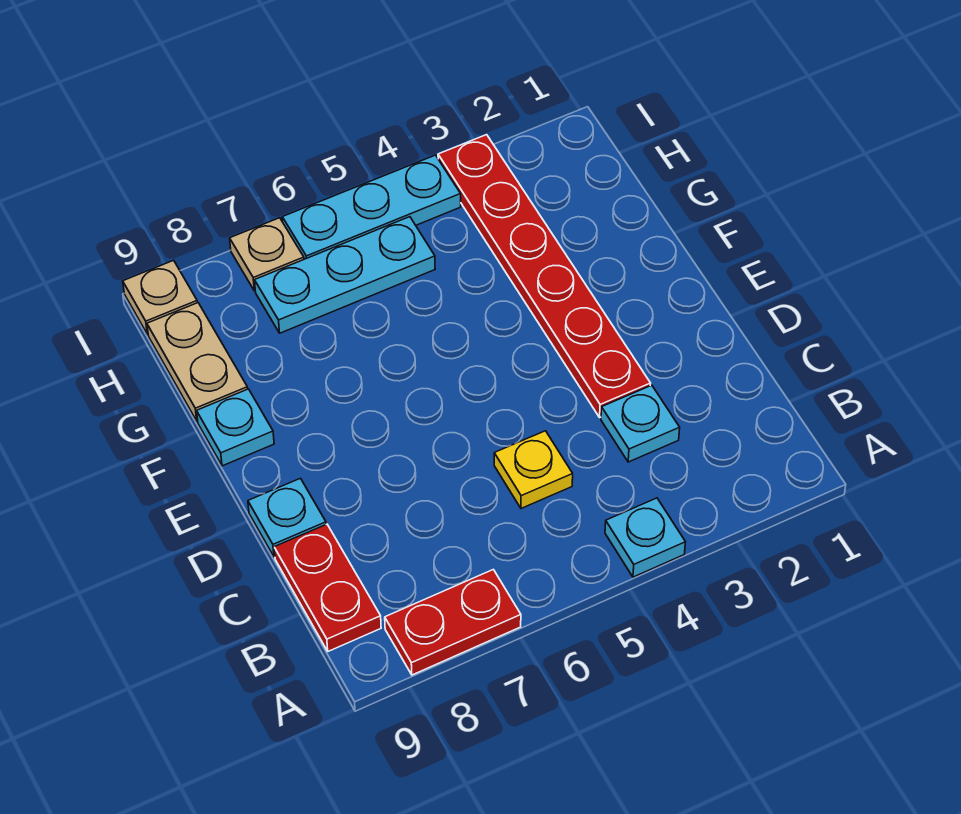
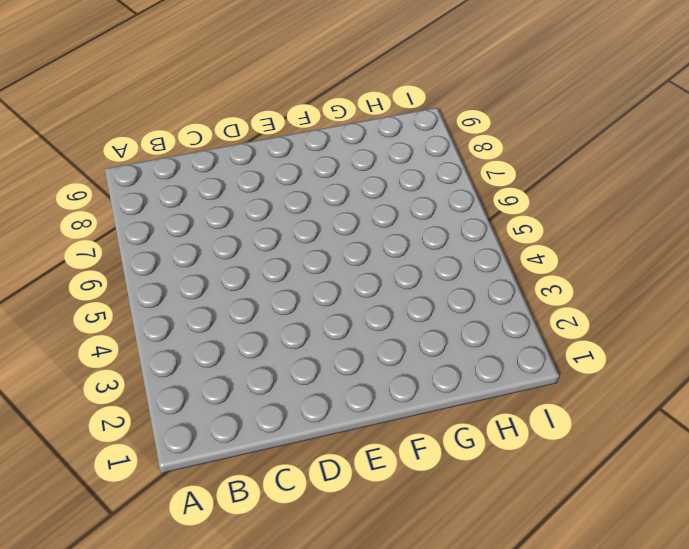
none -> cyan plate A4 level 1
none -> red plate A7:A8 level 1
none -> red plate B9:C9 level 1

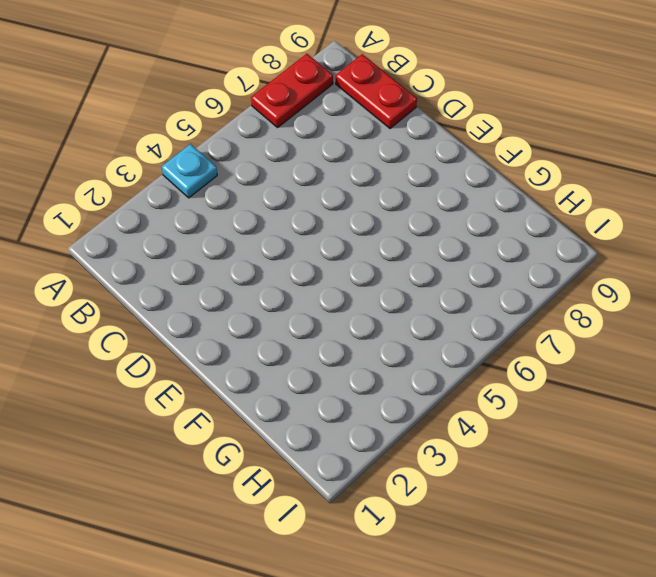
none -> cyan plate C3 level 1
none -> yellow plate C5 level 1
none -> red plate D3:I3 level 1

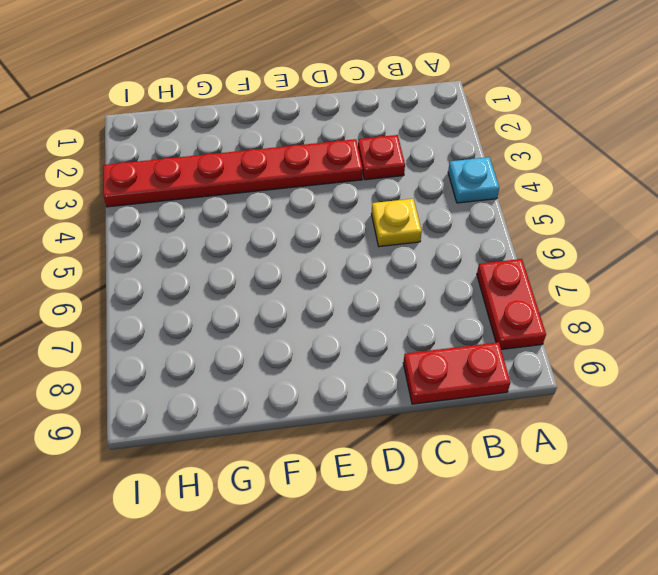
red plate C3 level 1 -> cyan plate C3 level 1
none -> cyan plate D9 level 1
none -> cyan plate F9 level 1
none -> tan plate G9:H9 level 1

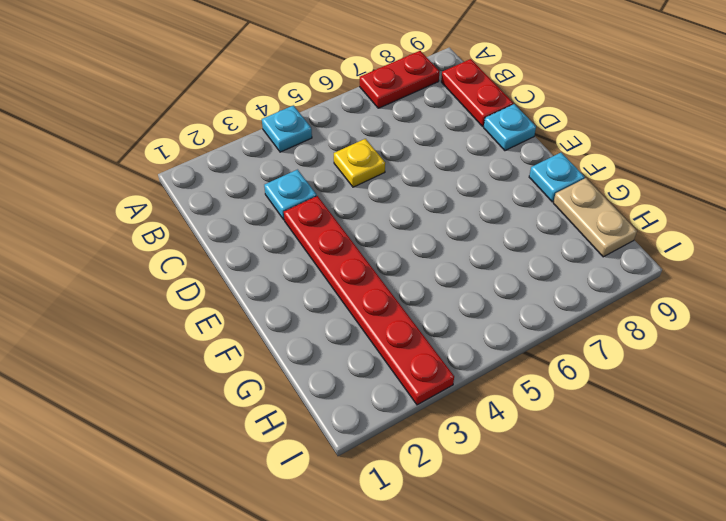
none -> cyan plate H5:H7 level 1
none -> cyan plate I4:I6 level 1
none -> tan plate I7 level 1

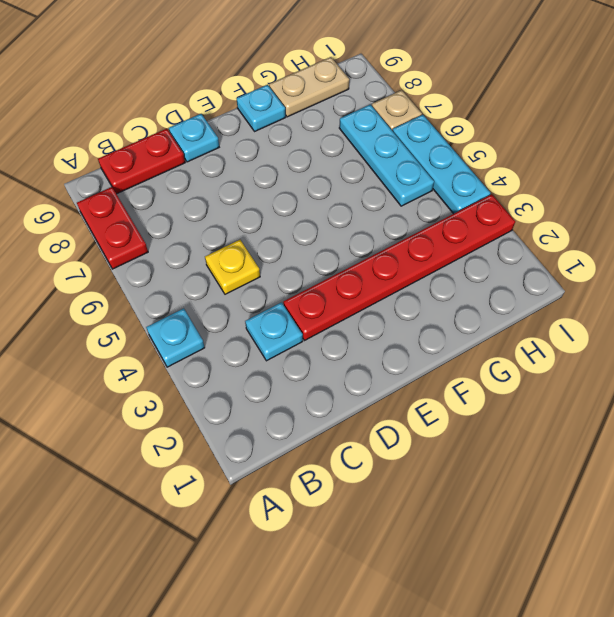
none -> tan plate I9 level 1

